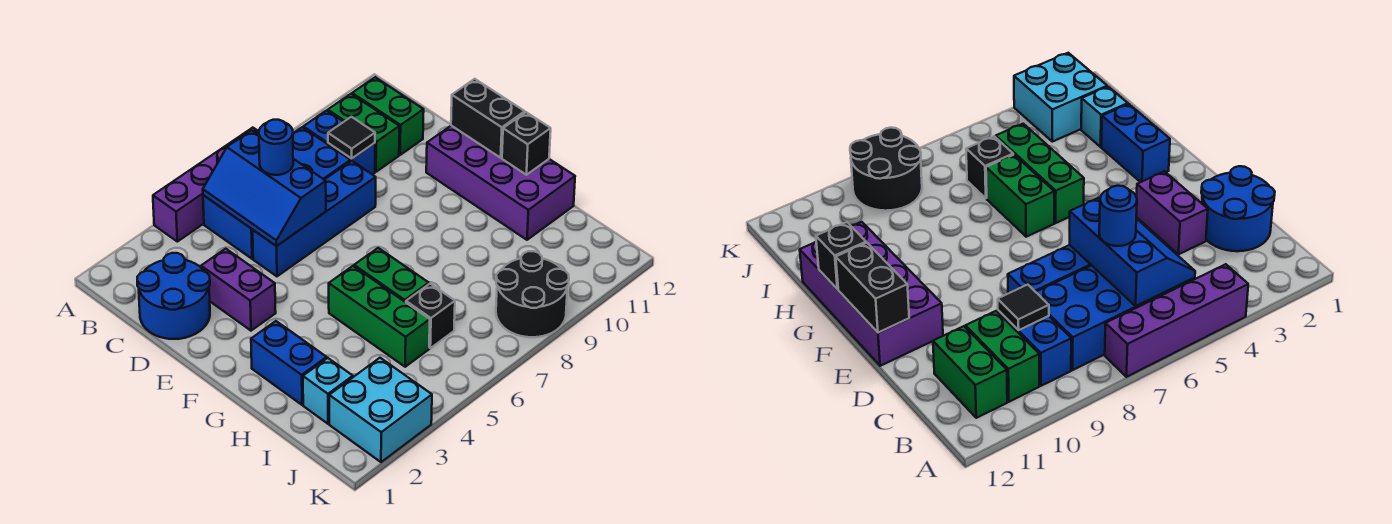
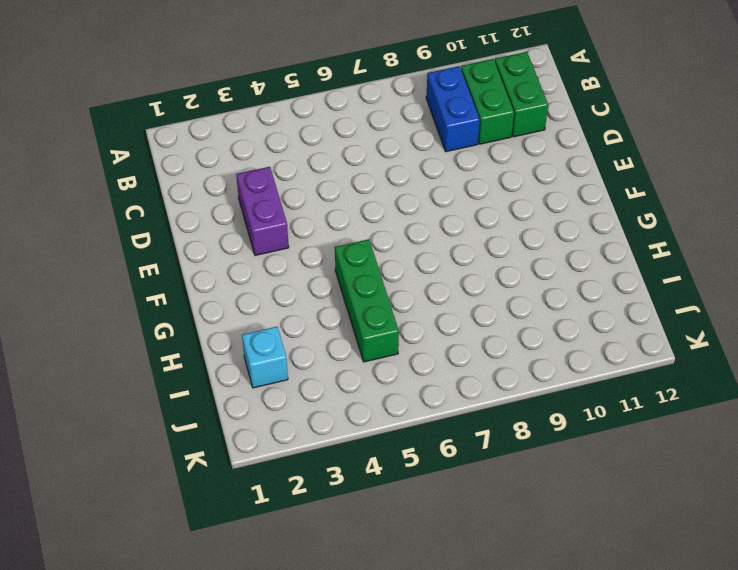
none -> purple brick A4:A7 level 1
none -> blue brick B5:C8 level 1
none -> blue round brick C1:D2 level 1

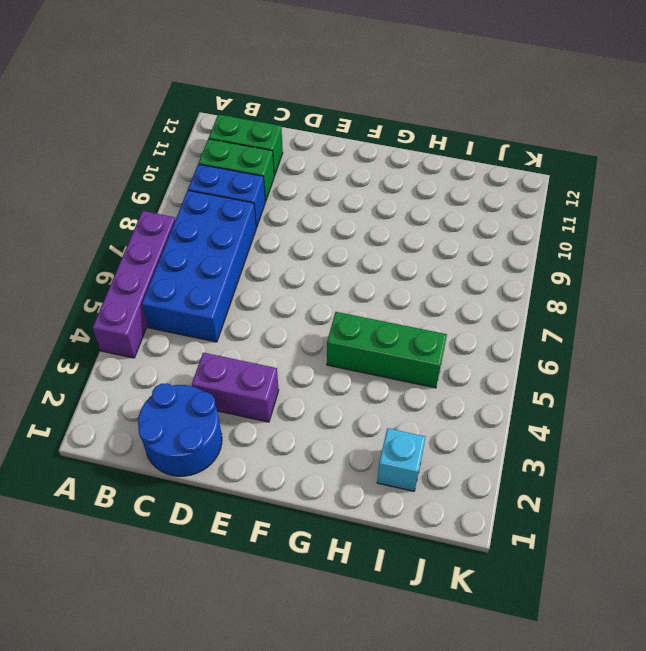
none -> blue brick D5:D8 level 1
none -> purple brick E11:H12 level 1
none -> blue brick G2:H2 level 1

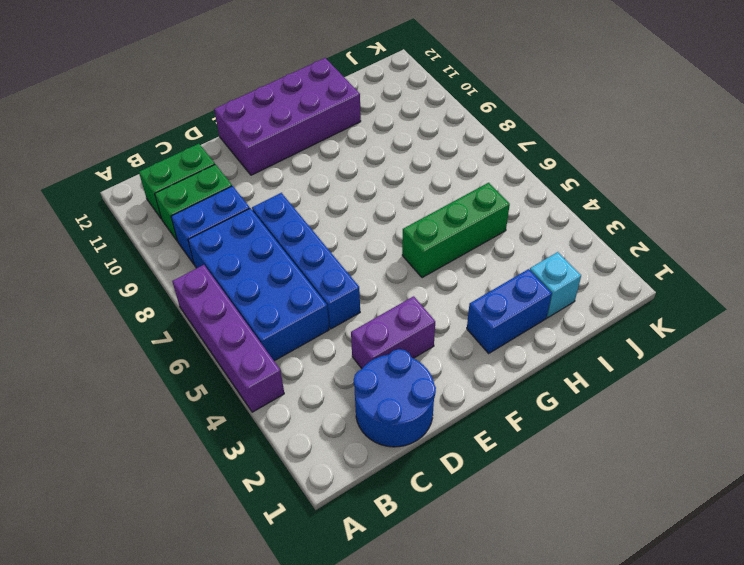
none -> green brick G6:H6 level 1
none -> black brick I6 level 1
none -> cyan brick J2:K3 level 1

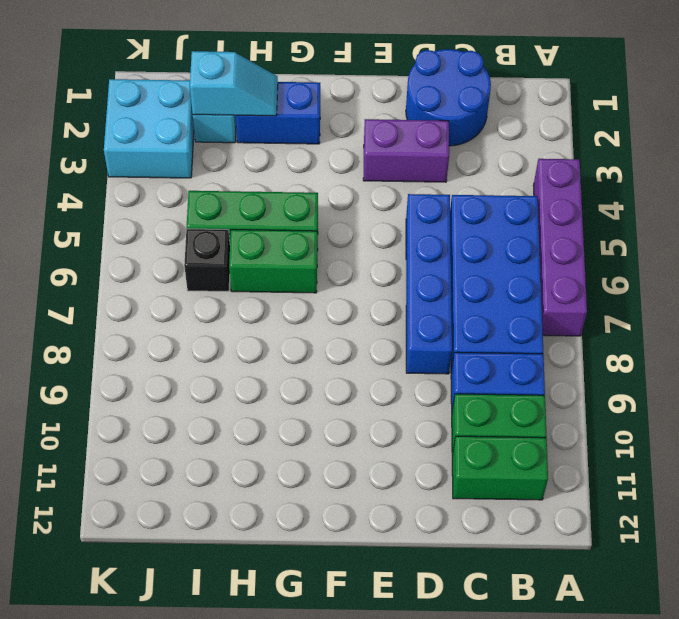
cyan slope H2:I2 level 2 top I -> none
none -> purple brick E11:H12 level 1
none -> black round brick J8:K9 level 1
none -> blue slope B5:D6 level 2 top 6

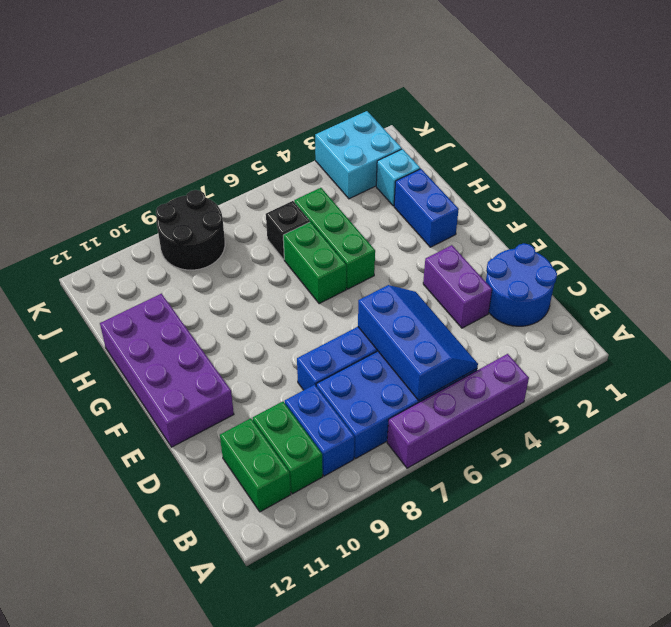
none -> black tile C9 level 2
none -> black brick E12:F12 level 2
none -> black brick G12 level 2

